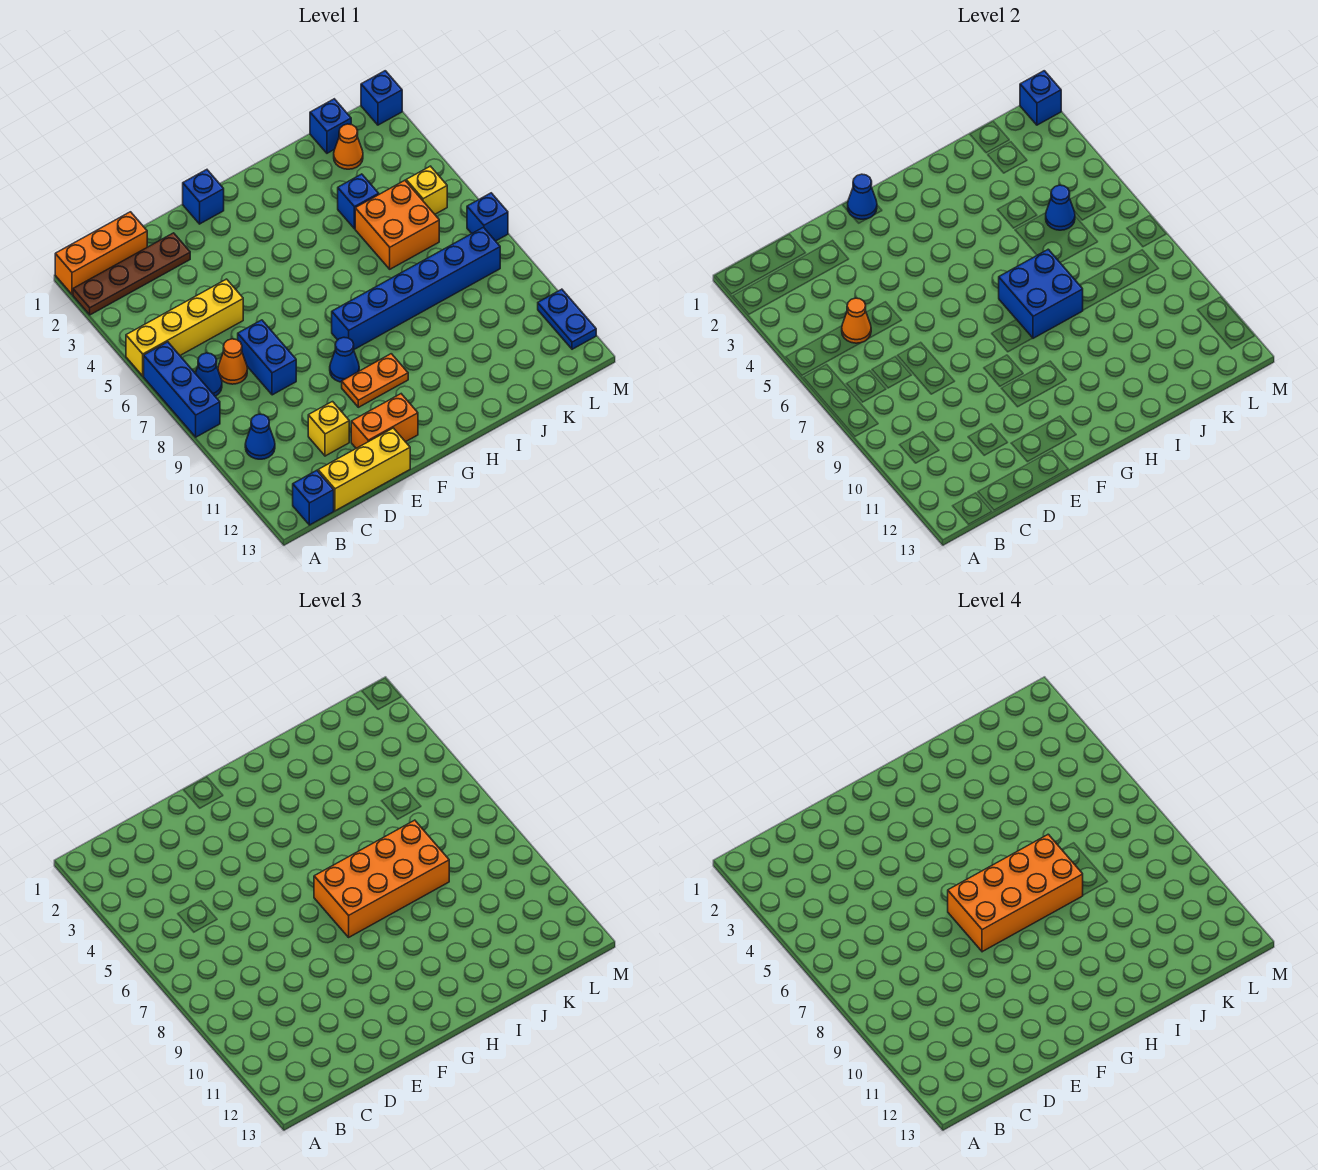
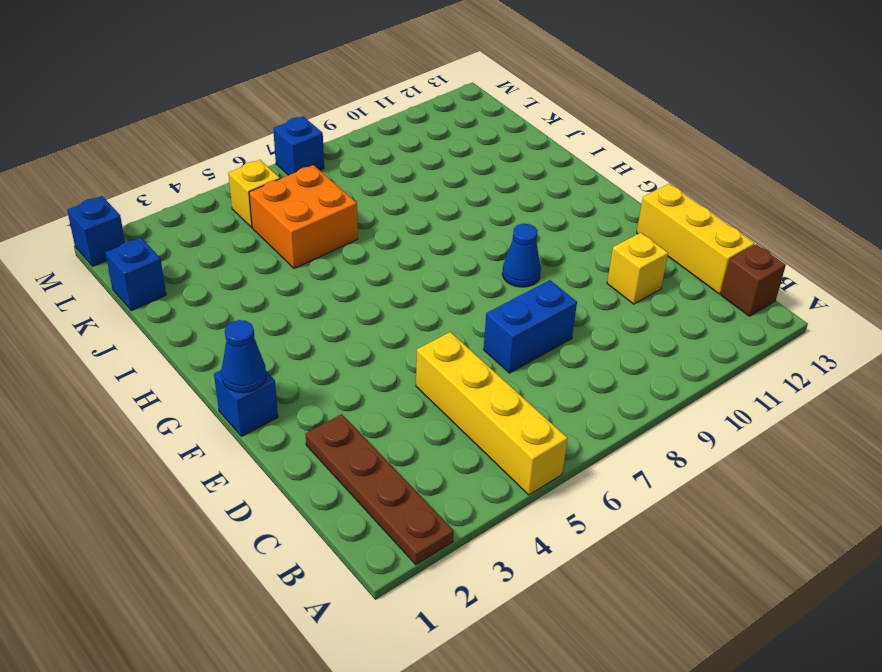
brown brick B13 level 1 -> blue brick B13 level 1
none -> orange brick A1:C1 level 1
none -> blue brick A6:A8 level 1
none -> blue cone B7 level 1
none -> blue cone B10 level 1

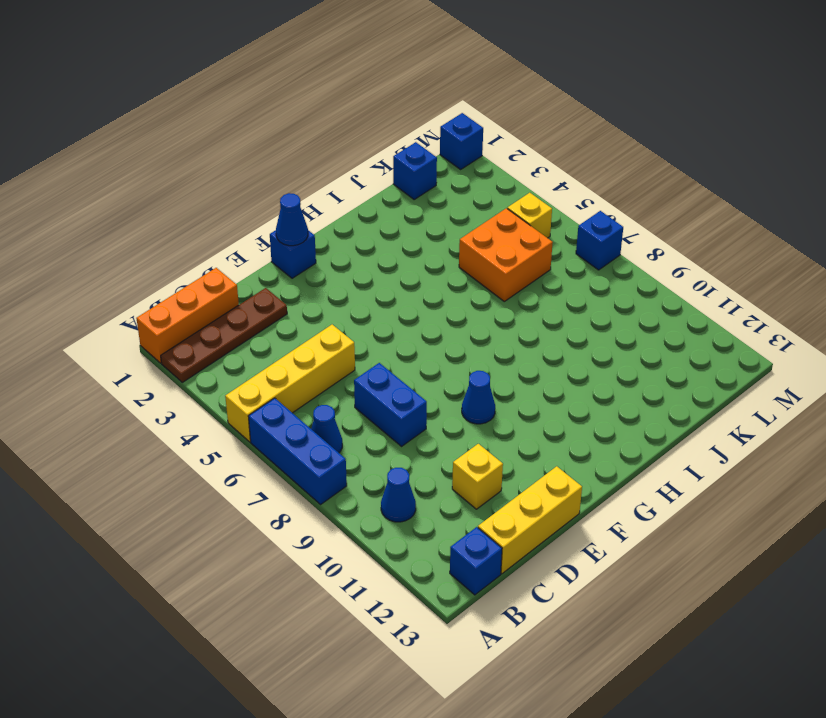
none -> orange cone C7 level 1
none -> orange brick E12:F12 level 1
none -> orange plate F10:G10 level 1
none -> blue brick G8:L8 level 1

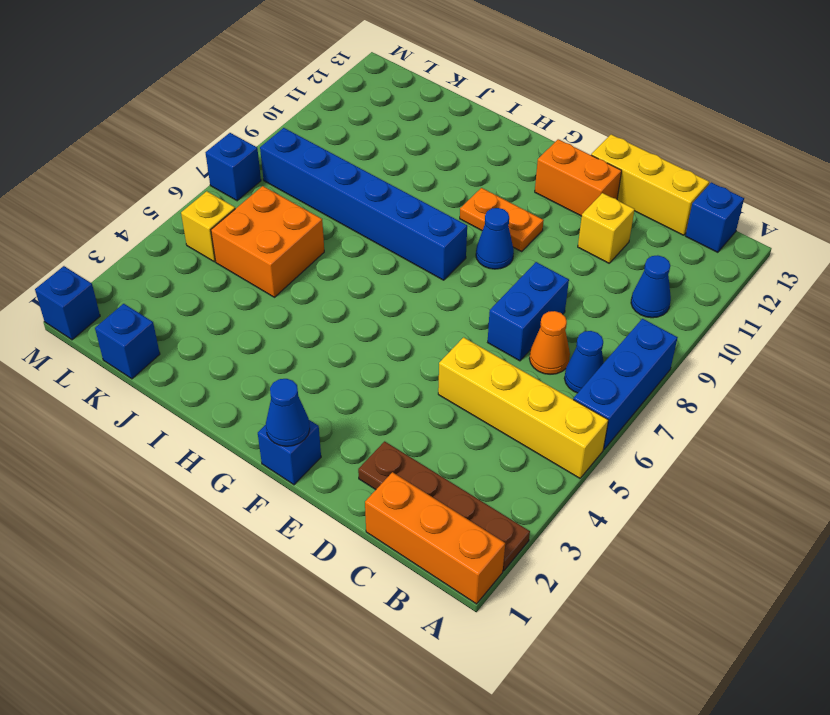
none -> blue brick J4 level 1
none -> orange cone K2 level 1
none -> blue plate M11:M12 level 1
none -> orange cone C5 level 2

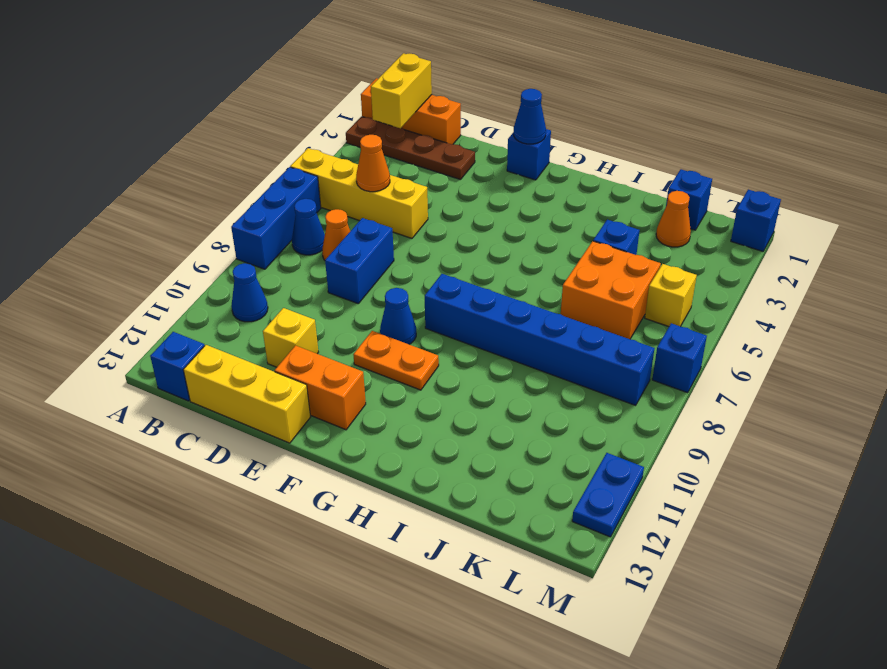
yellow brick B1:B2 level 2 -> none
none -> blue brick H7:I8 level 2
none -> blue cone K5 level 2
none -> blue brick M1 level 2
none -> orange brick G7:J8 level 3

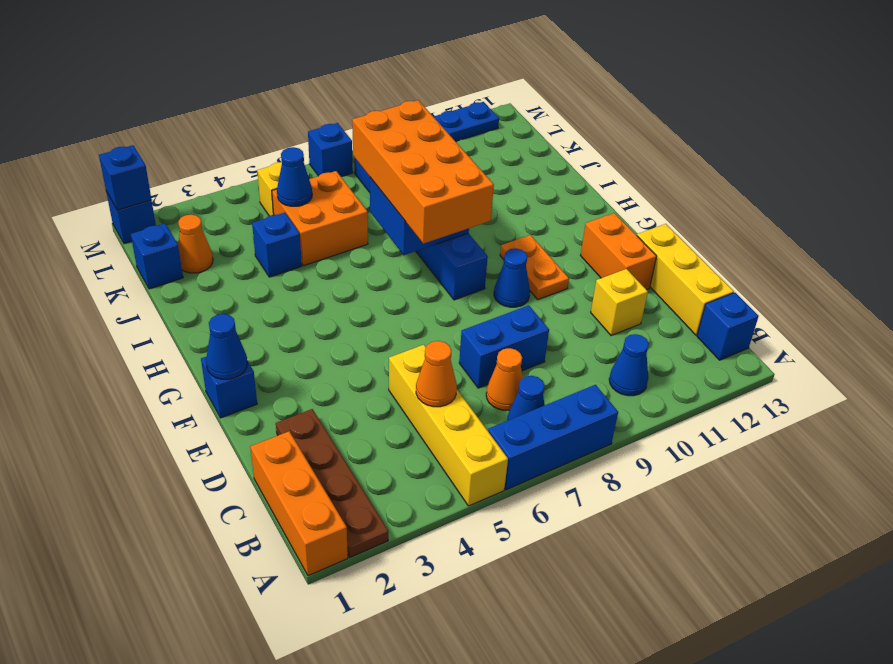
none -> orange brick F7:I8 level 4

